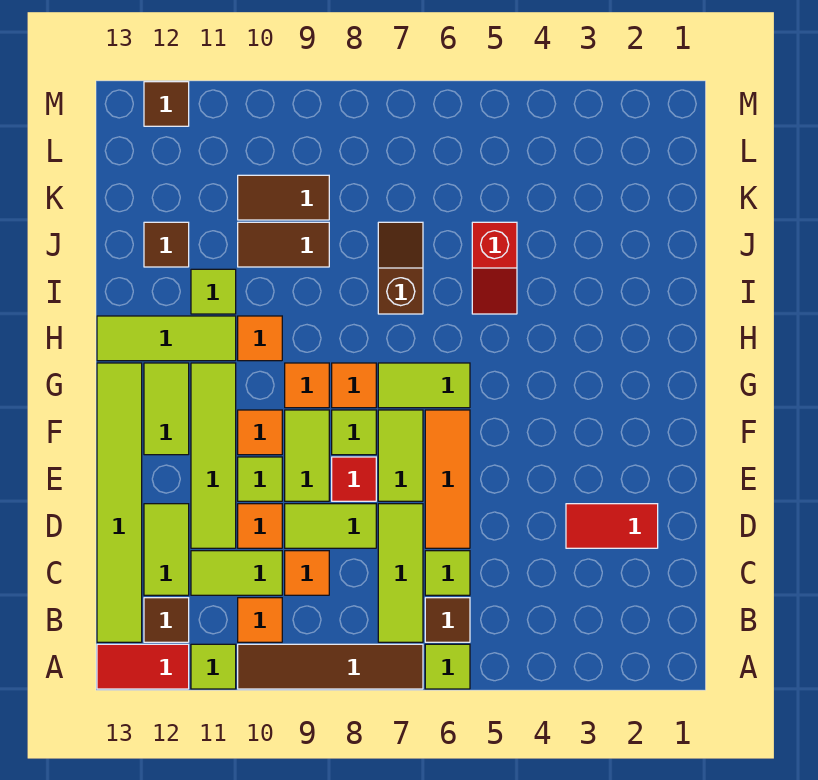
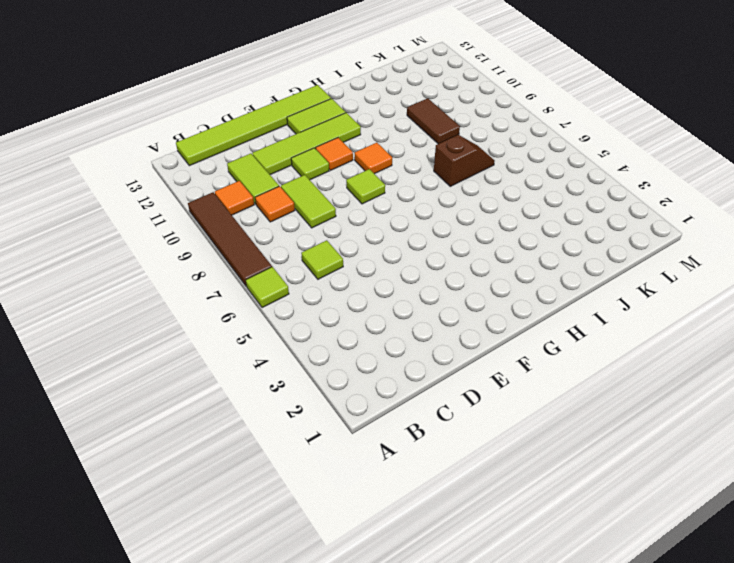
none -> lime tile A11 level 1
none -> red tile A12:A13 level 1
none -> brown tile B6 level 1
none -> lime tile B7:D7 level 1

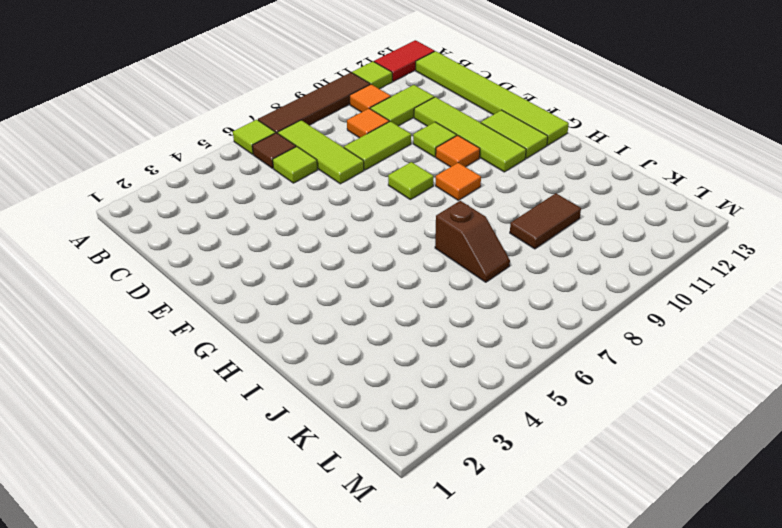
none -> brown tile B12 level 1
none -> lime tile C12:D12 level 1
none -> red tile D2:D3 level 1
none -> orange tile D6:F6 level 1

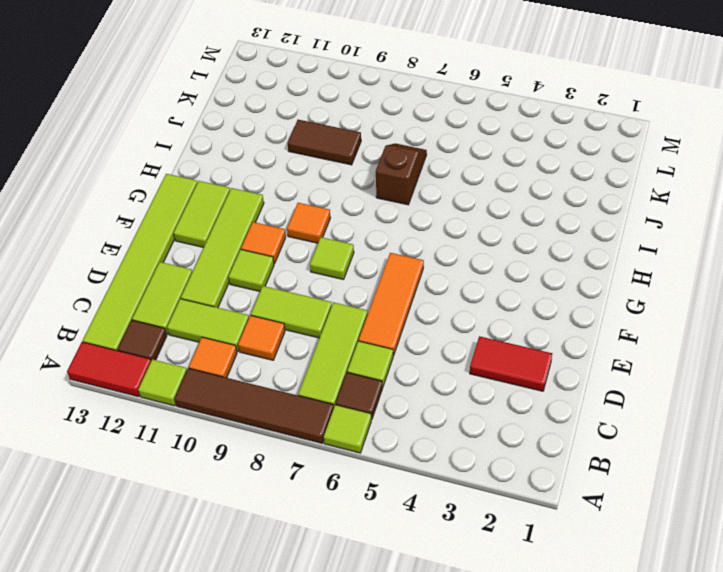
none -> orange tile D10 level 1
none -> lime tile E7:F7 level 1
none -> red tile E8 level 1
none -> lime tile E9:F9 level 1

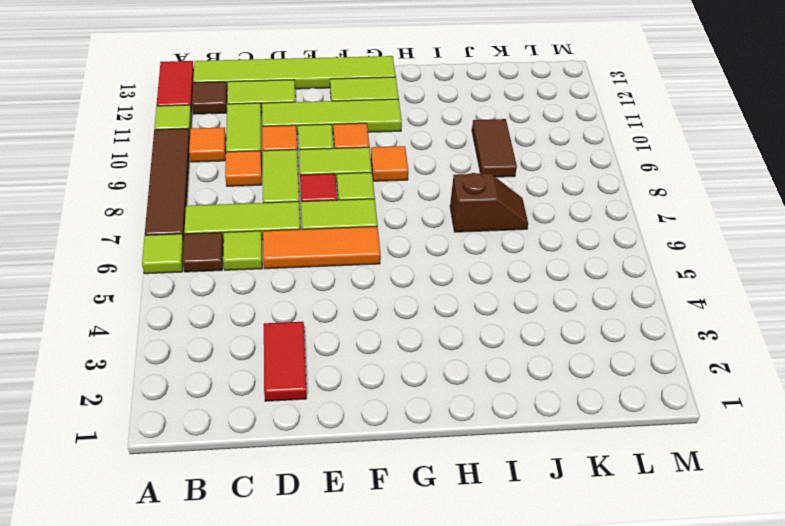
none -> lime tile G6:G7 level 1
none -> orange tile G8 level 1
none -> orange tile H10 level 1
none -> lime tile H11:H13 level 1

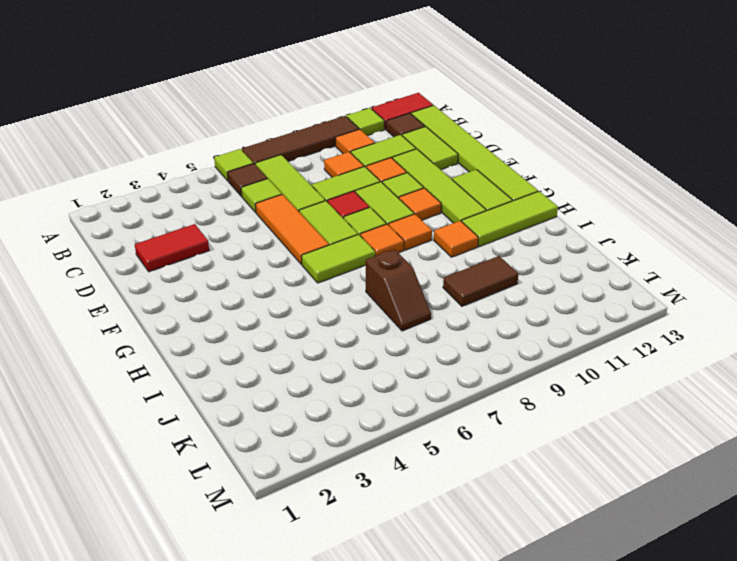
none -> red slope I5:J5 level 1 top J
none -> lime tile I11 level 1
none -> brown tile J12 level 1
none -> brown tile K9:K10 level 1

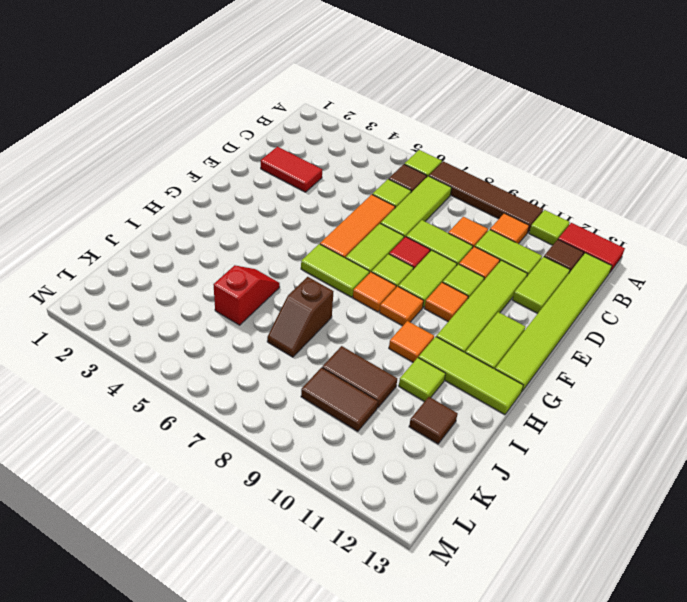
none -> brown tile M12 level 1

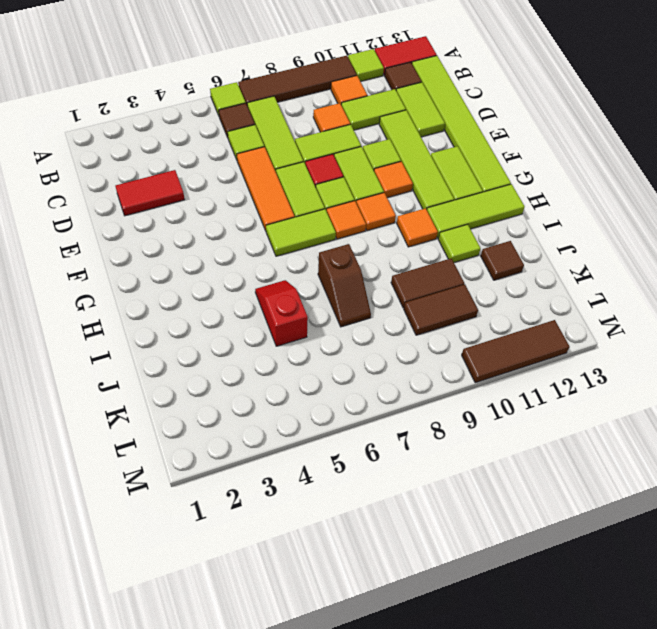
brown tile M10:M12 level 1 -> brown tile M12 level 1
none -> orange tile D10 level 1

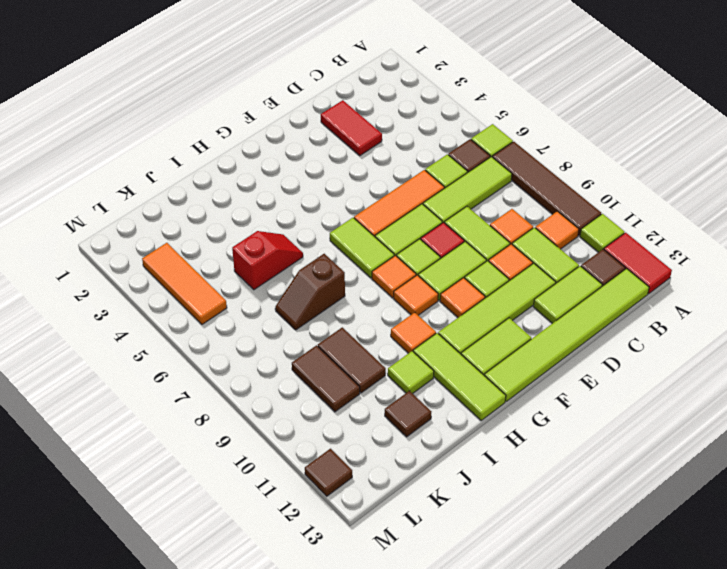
orange tile L3:L5 level 1 -> none

